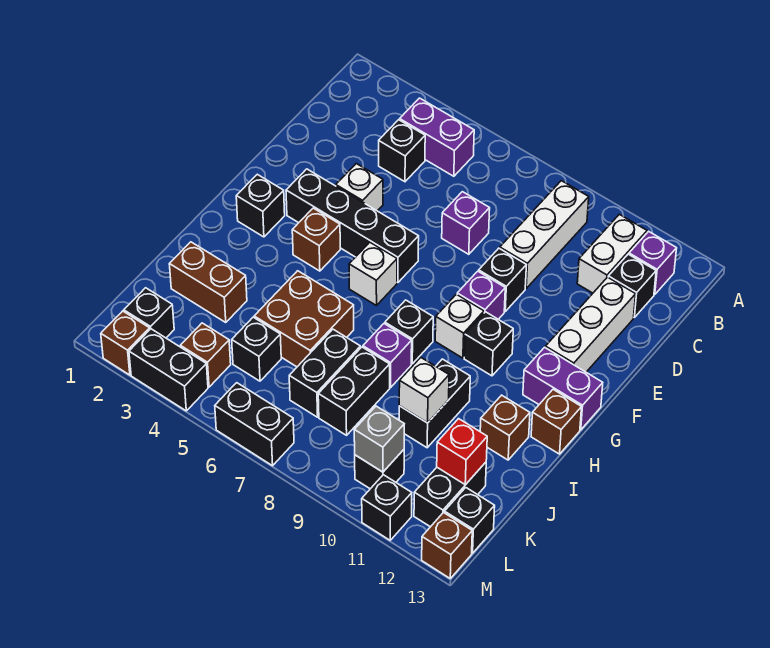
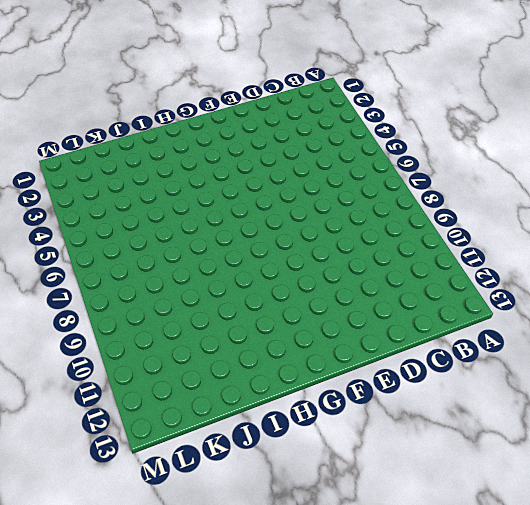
none -> purple brick B4:B5 level 1
none -> white brick B9:D9 level 1
none -> white brick B11:C11 level 1
none -> purple brick B12 level 1

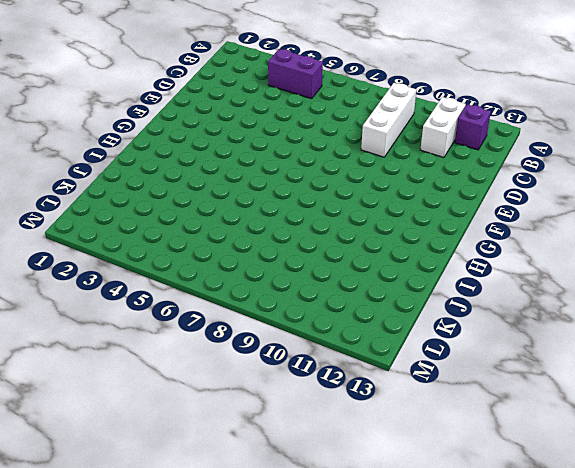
none -> black brick C4 level 1
none -> black brick C12 level 1
none -> purple brick D7 level 1
none -> white brick D12:F12 level 1

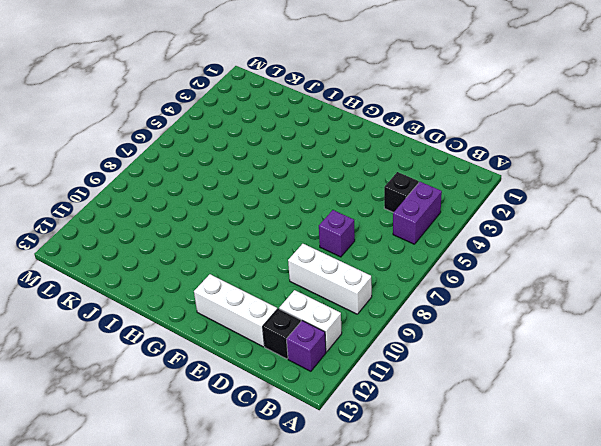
none -> white brick E4 level 1
none -> black brick E9 level 1
none -> black brick F3:F6 level 1
none -> purple brick F9 level 1

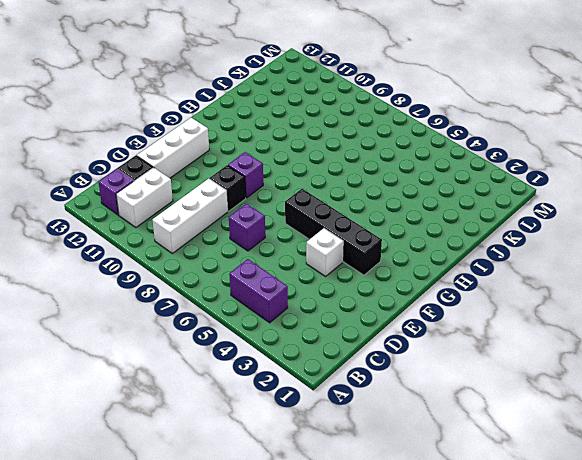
none -> black brick C4 level 1
none -> black brick G2 level 1
none -> brown brick G4 level 1
none -> white brick G6 level 1

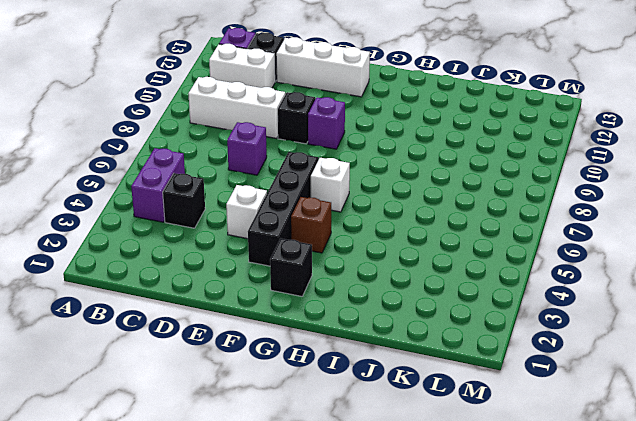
none -> white brick G9 level 1
none -> black brick G10 level 1
none -> purple brick G12:G13 level 1
none -> black brick H8 level 1

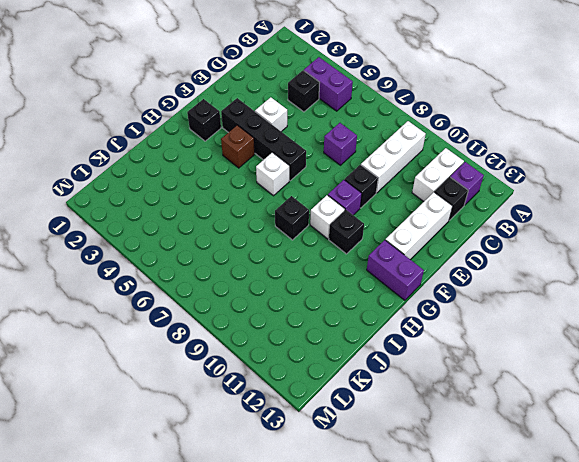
none -> brown brick H13 level 1
none -> brown brick I5:J6 level 1
none -> purple brick I8 level 1
none -> black brick I10:J10 level 1

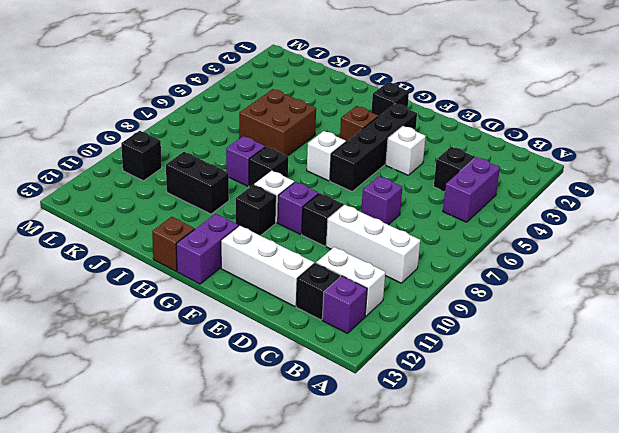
none -> brown brick I12 level 1
none -> brown brick J2:J3 level 1
none -> black brick J7:K7 level 1
none -> black brick J8:K8 level 1

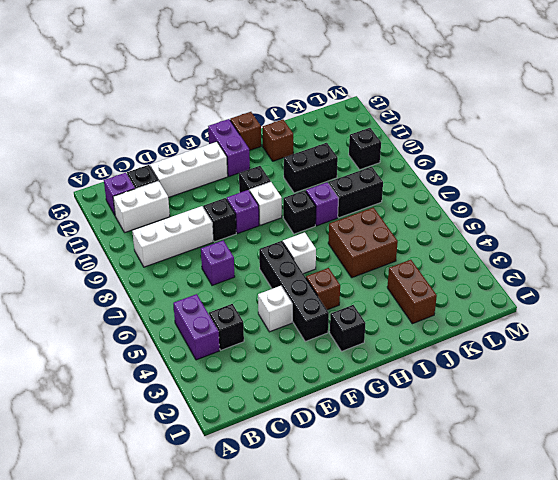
none -> black brick J7:K7 level 1
none -> black brick K5 level 1
none -> black brick K12:L12 level 1
none -> black brick L2 level 1

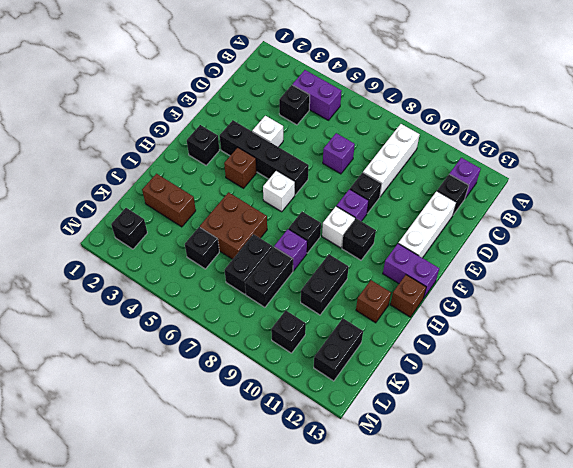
none -> white brick B11:C11 level 1
none -> brown brick L4 level 1
none -> black brick L13 level 1
none -> brown brick M2 level 1

